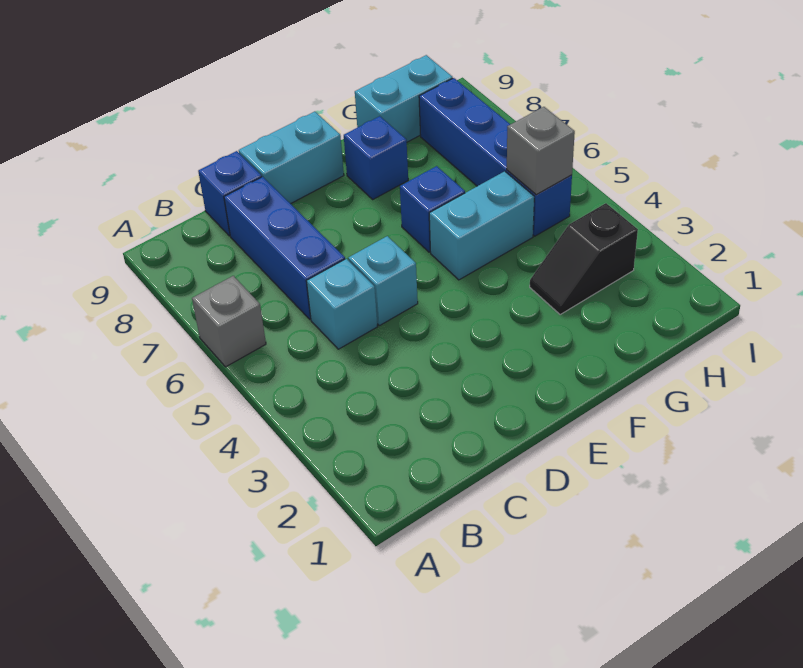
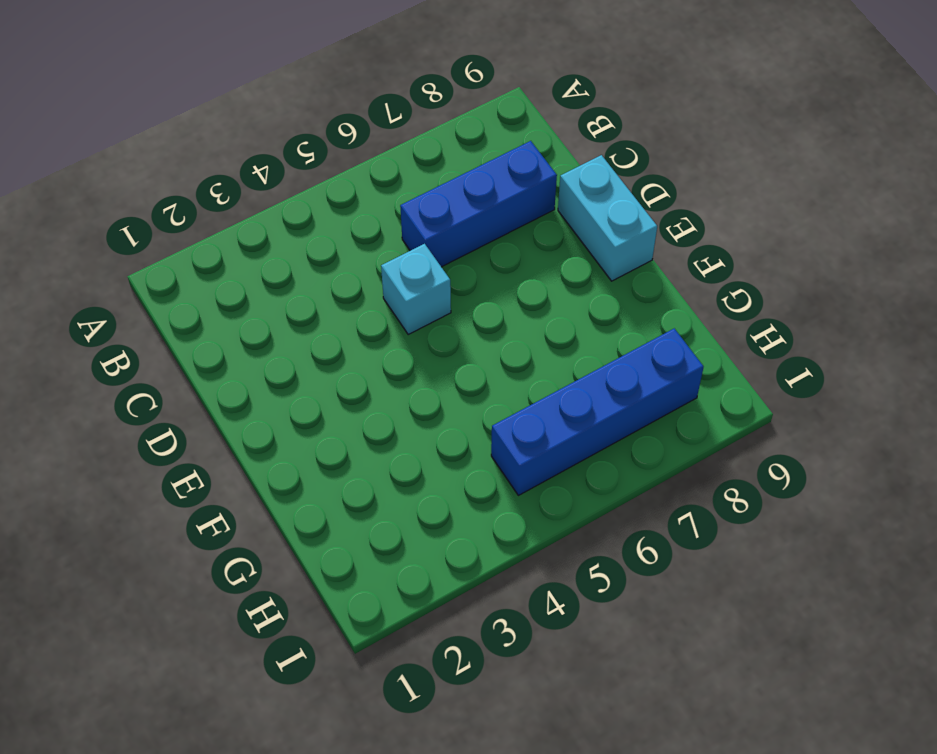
none -> grey brick A6 level 1
none -> cyan brick C5 level 1
none -> blue brick C9 level 1

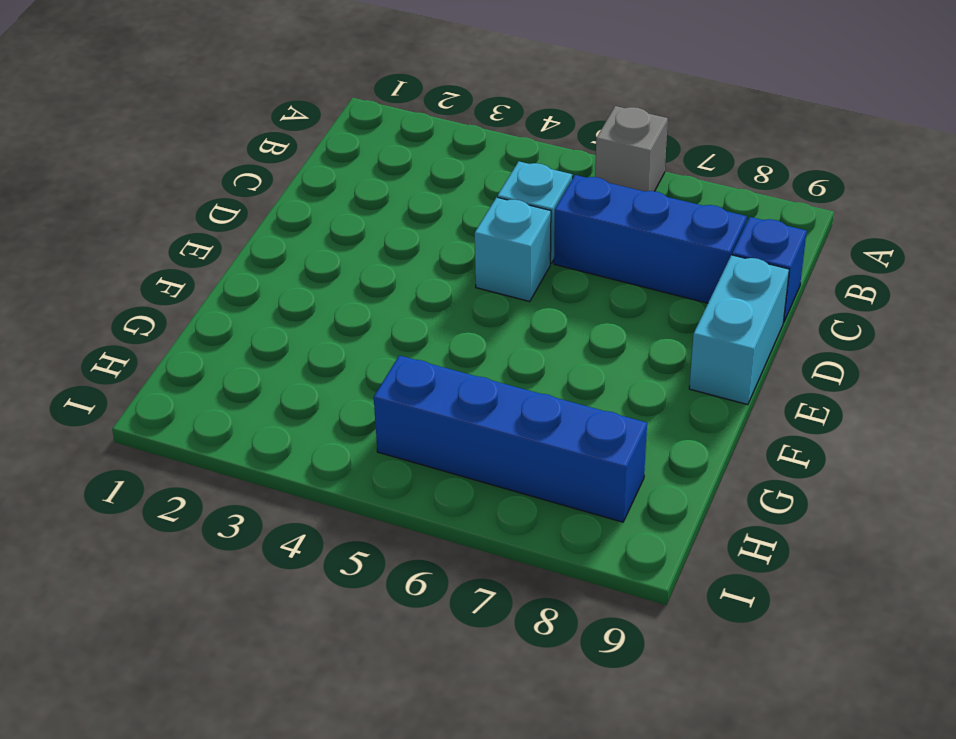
none -> cyan brick F5:G5 level 1
none -> blue brick F6 level 1
none -> blue brick F8 level 1

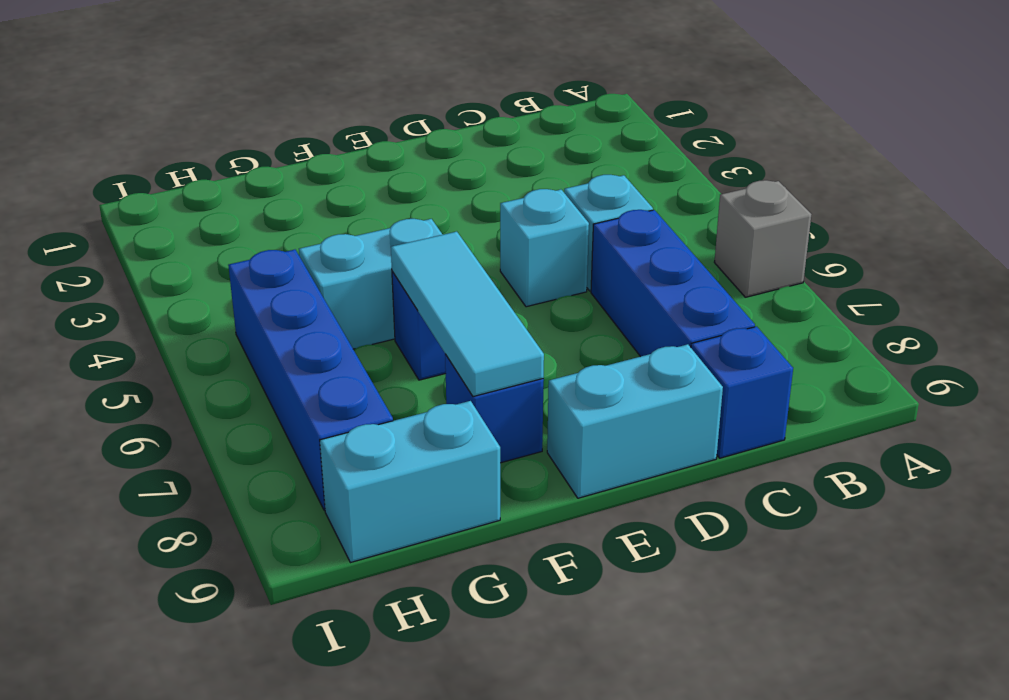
cyan tile F6:F8 level 2 -> none
none -> black slope G3:H3 level 1 top H
none -> grey brick H5 level 2

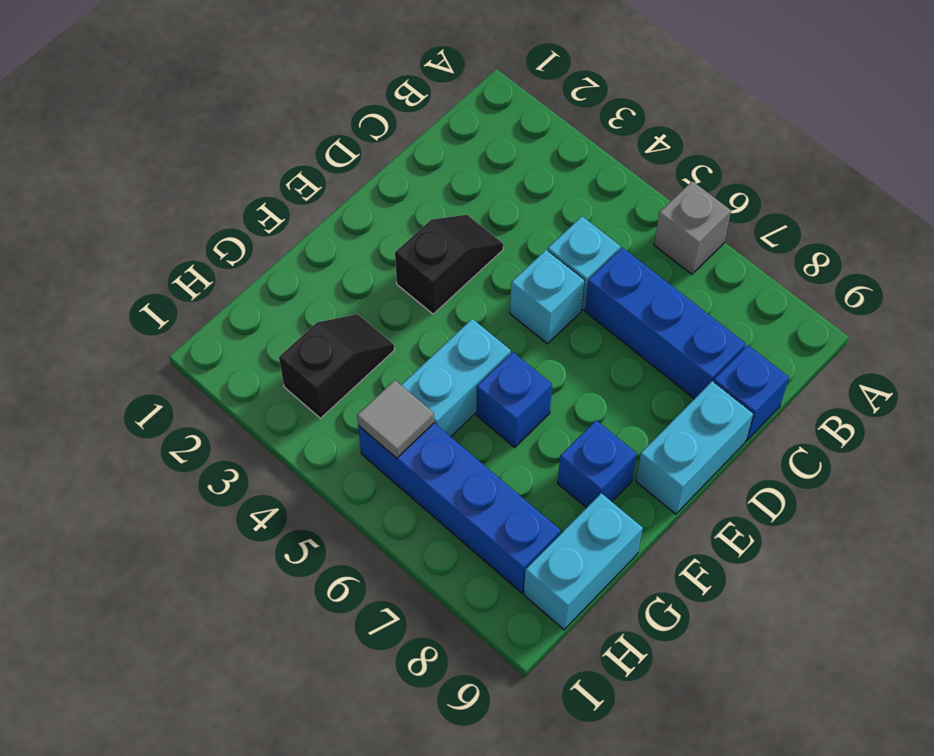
black slope D3:E3 level 1 top E -> none
grey tile H5 level 2 -> grey brick H5 level 2

